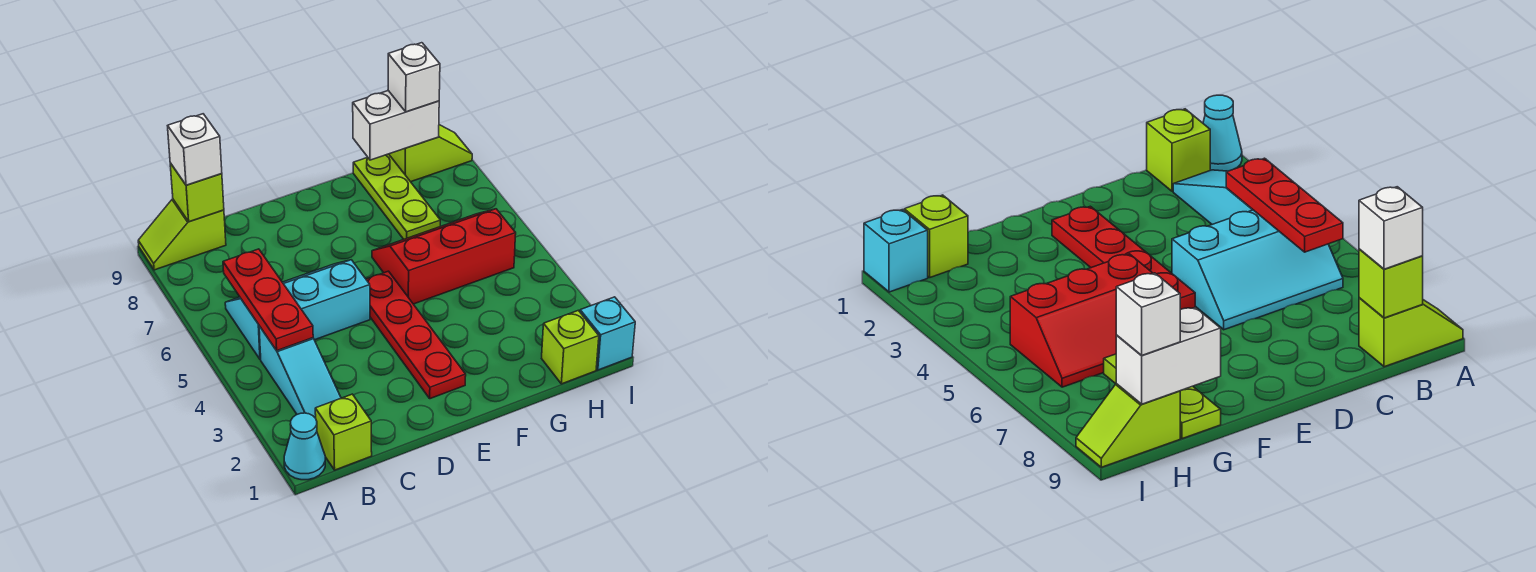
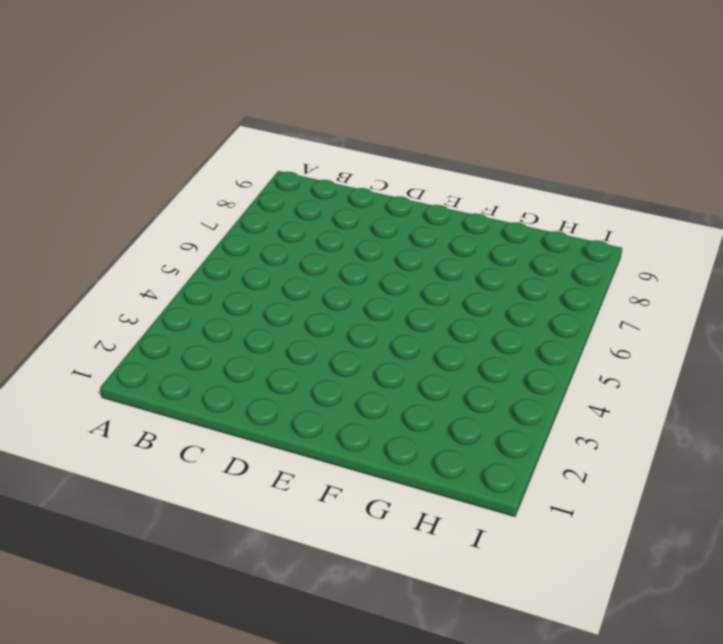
none -> cyan cone A1 level 1
none -> lime slope A9:B9 level 1 top B
none -> lime brick B1 level 1

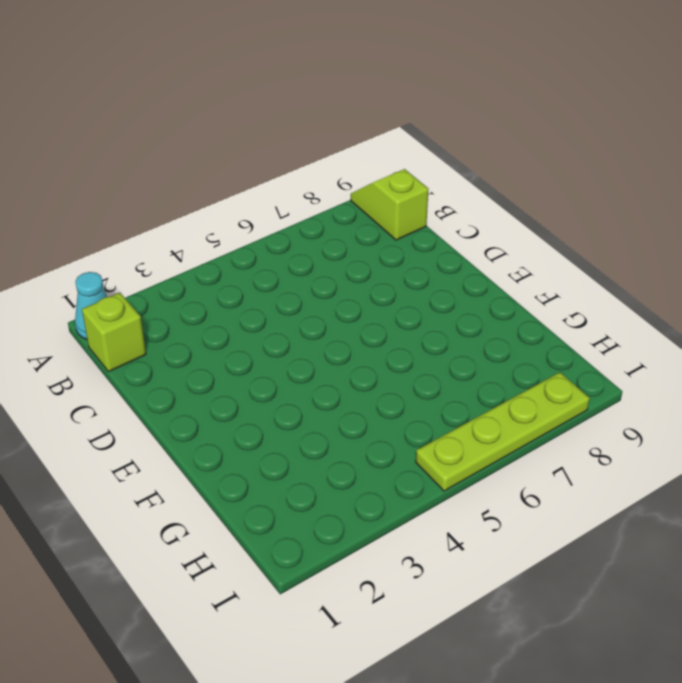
lime plate I5:I8 level 1 -> none
none -> cyan slope B2:B4 level 1 top 4
none -> cyan slope B5:D6 level 1 top 5
none -> red plate E2:E5 level 1

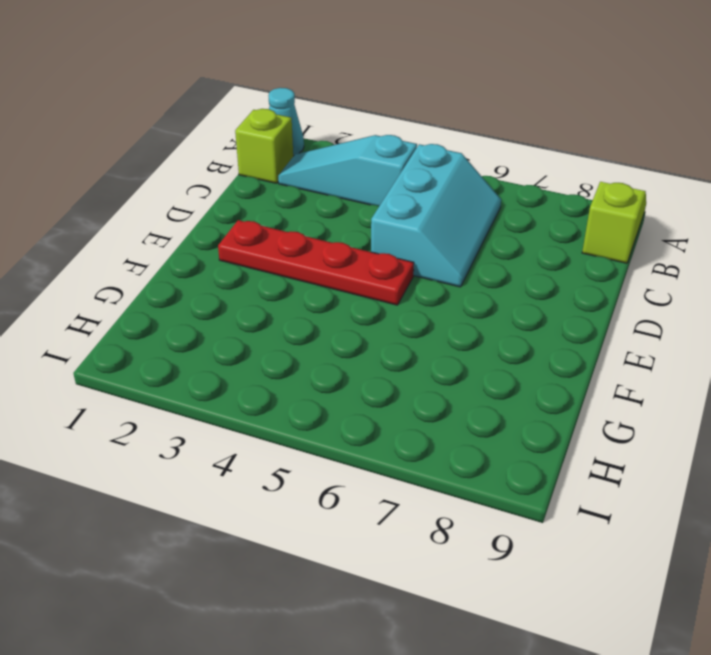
none -> red slope F5:H6 level 1 top 5
none -> lime plate G7:G9 level 1
none -> lime brick H1 level 1

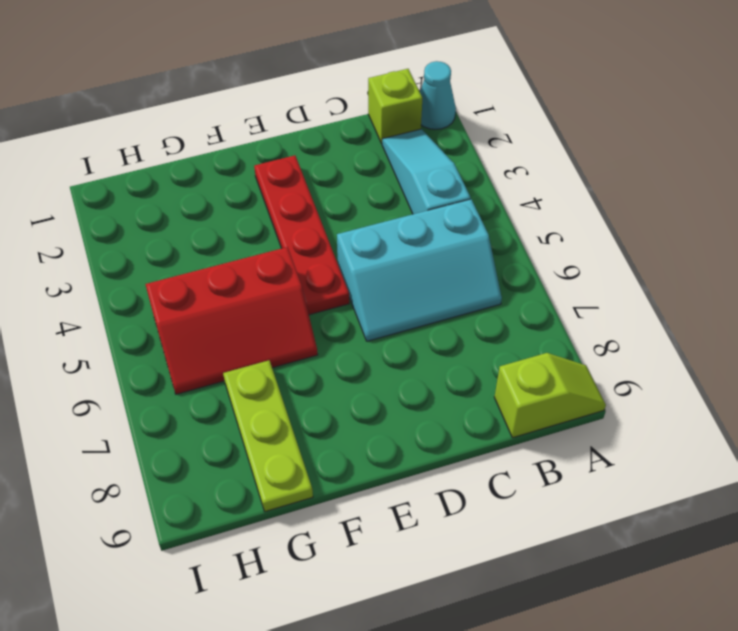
none -> lime brick H1 level 1
none -> lime slope H9:I9 level 1 top H
none -> cyan brick I1 level 1

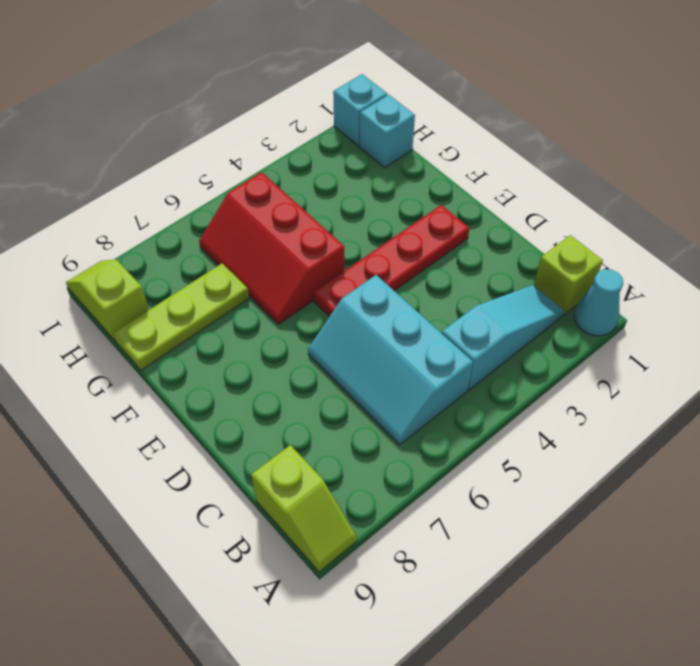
cyan brick H1 level 1 -> lime brick H1 level 1
none -> red plate B4:B6 level 2
none -> lime brick B9 level 2
none -> white brick G9:H9 level 2

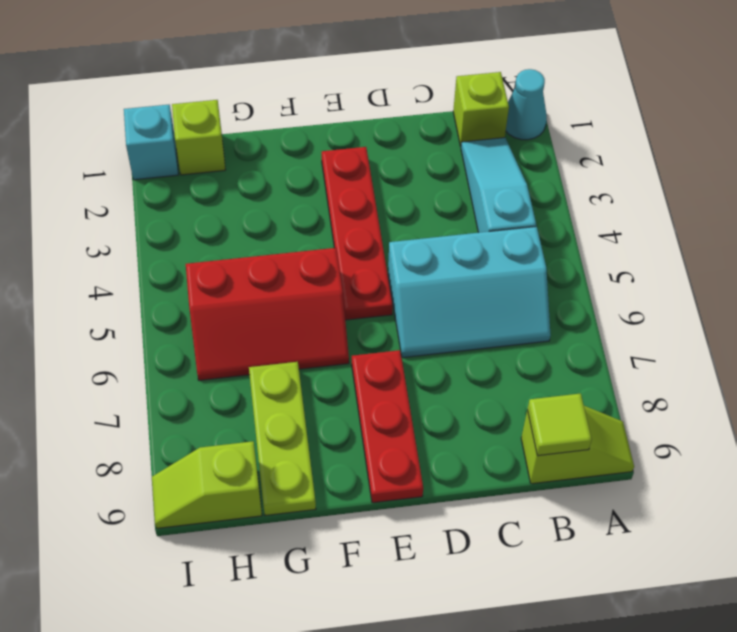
lime tile B9 level 2 -> lime brick B9 level 2
red plate E7:E9 level 1 -> red plate B4:B6 level 2
none -> white brick G9:H9 level 2
none -> white brick B9 level 3
none -> white brick H9 level 3

